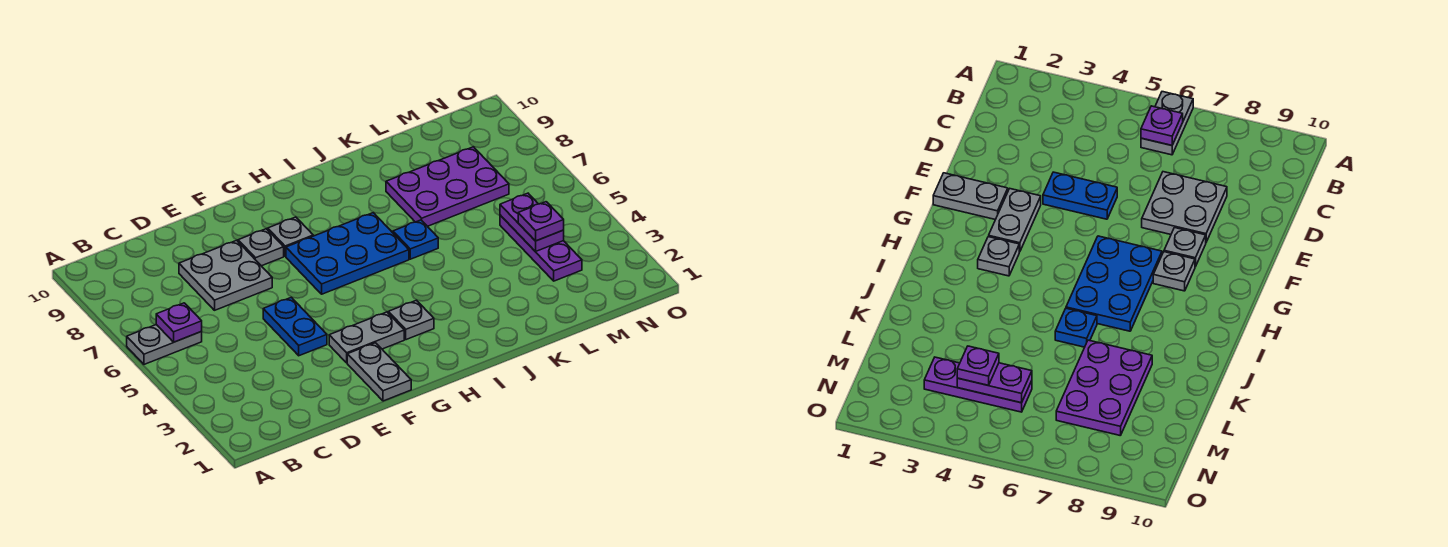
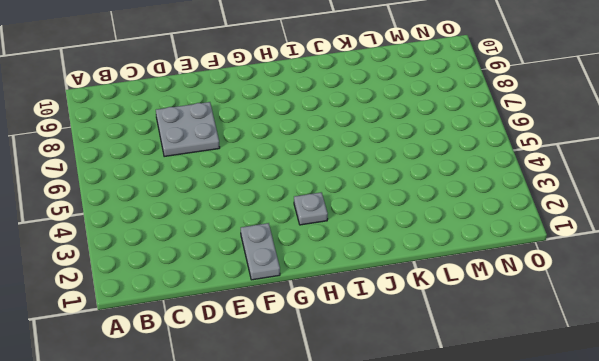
none -> grey plate A6:B6 level 1
none -> blue plate E4:E5 level 1
none -> grey plate F3:G3 level 1

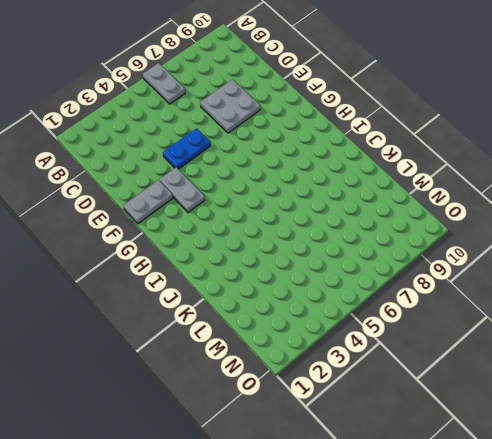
none -> grey plate F8 level 1
none -> blue plate G6:I7 level 1
none -> grey plate G8 level 1

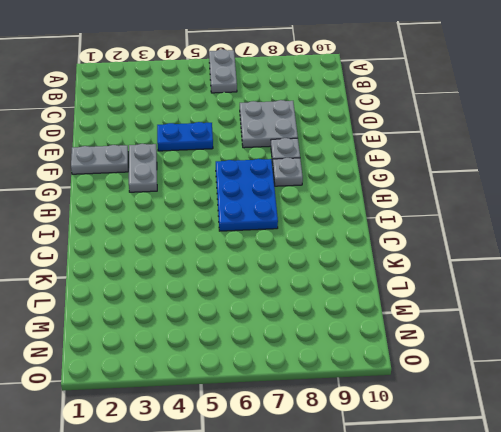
none -> grey plate H3 level 1
none -> blue plate J6 level 1
none -> purple plate K7:M8 level 1

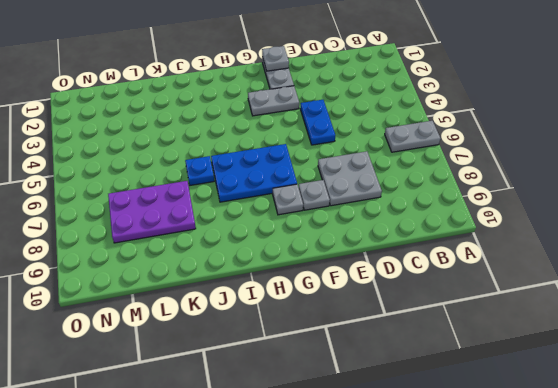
grey plate F1 level 2 -> grey plate H3 level 1
none -> purple plate M3:M5 level 1
none -> purple plate B6 level 2
none -> purple plate M4:M5 level 2

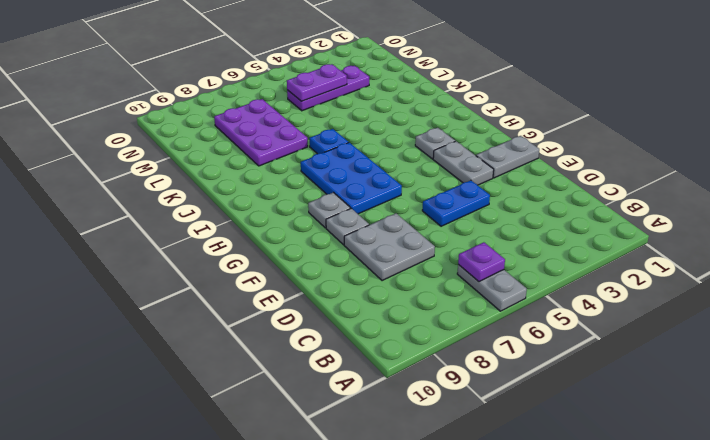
none -> purple plate M4 level 3

